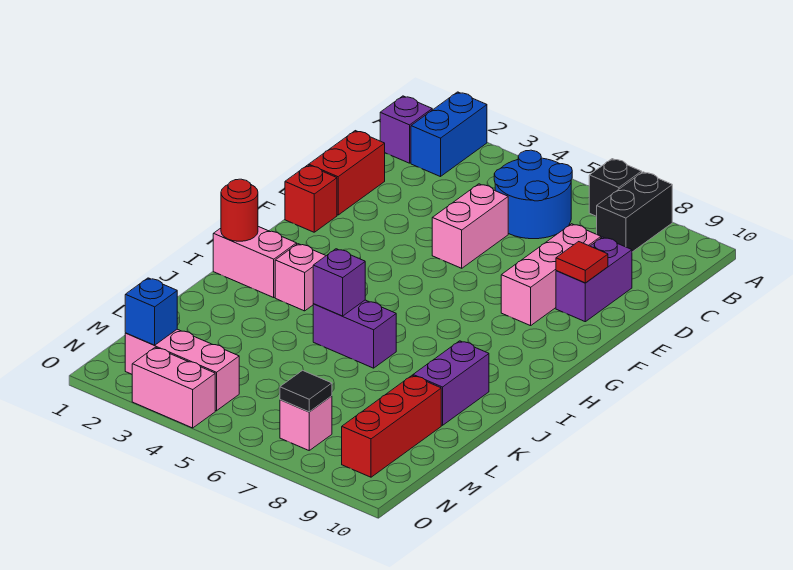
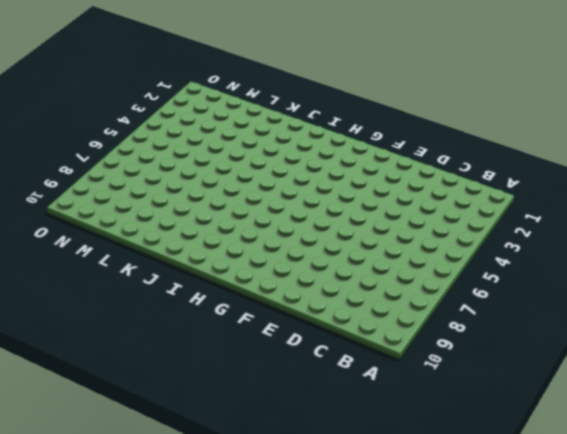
none -> blue brick A2:B2 level 1
none -> black brick A7 level 1
none -> black brick A8:B8 level 1

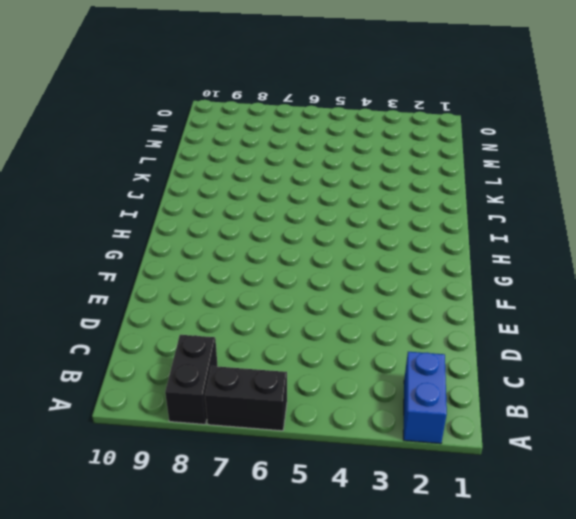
black brick A6:A7 level 1 -> black brick A7 level 1
none -> purple brick B1 level 1
none -> blue round brick B5:C6 level 1
none -> red brick D1:E1 level 1

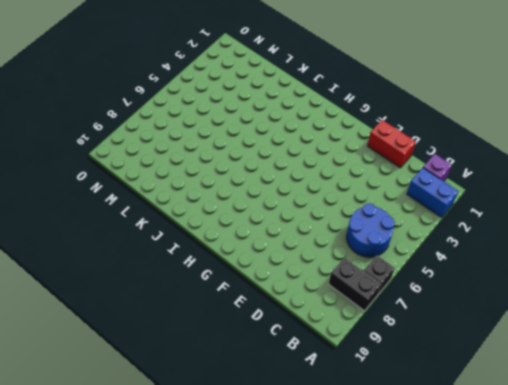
none -> pink brick D5:E5 level 1
none -> pink brick D8:F8 level 1
none -> purple brick D9:E9 level 1

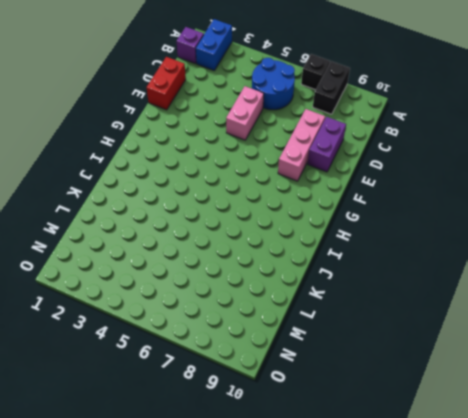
none -> red brick F1 level 1
none -> pink brick I1:I2 level 1
none -> pink brick I3 level 1

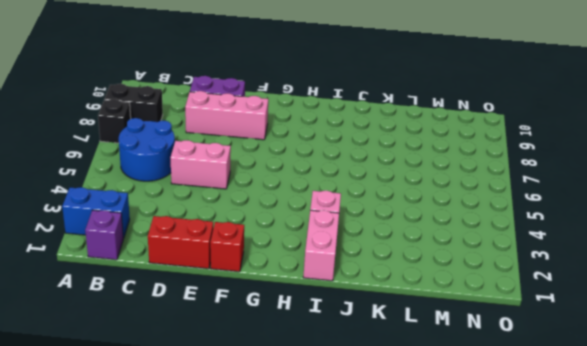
none -> purple brick J5:J6 level 1
none -> purple brick J9:K9 level 1
none -> red brick L9:N9 level 1

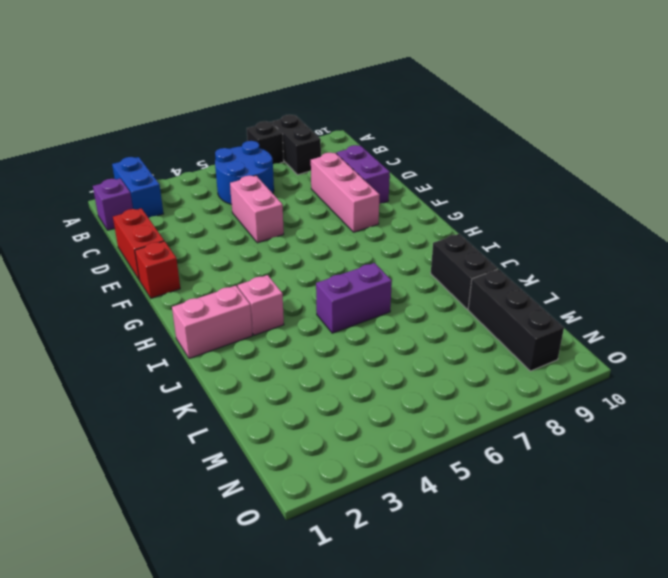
black brick J9:K9 level 1 -> purple brick J9:K9 level 1
black brick L9:N9 level 1 -> red brick L9:N9 level 1
none -> pink brick N2:N4 level 1
none -> pink brick N7 level 1
none -> pink brick O3:O4 level 1

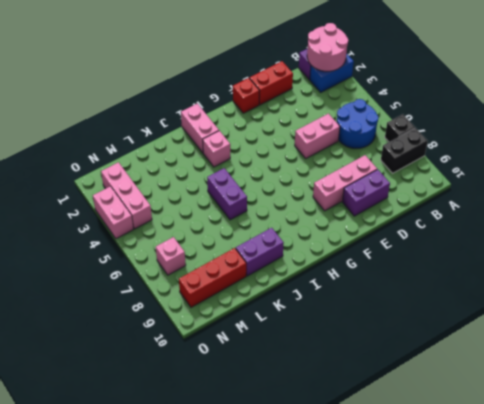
pink round brick A1:B2 level 2 -> none
none -> red tile E9 level 2
none -> red round brick I1 level 2
none -> purple brick J5 level 2

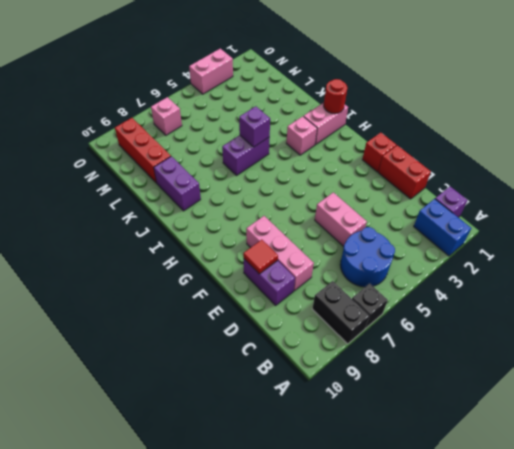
none -> pink brick N2:N4 level 1
none -> blue brick N2 level 2
none -> black tile N7 level 2

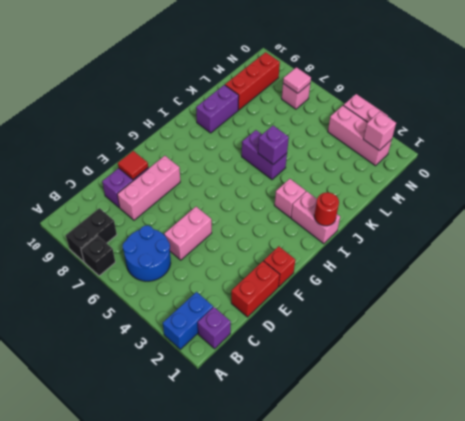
pink brick N2 level 2 -> blue brick N2 level 2
pink tile N7 level 2 -> black tile N7 level 2

